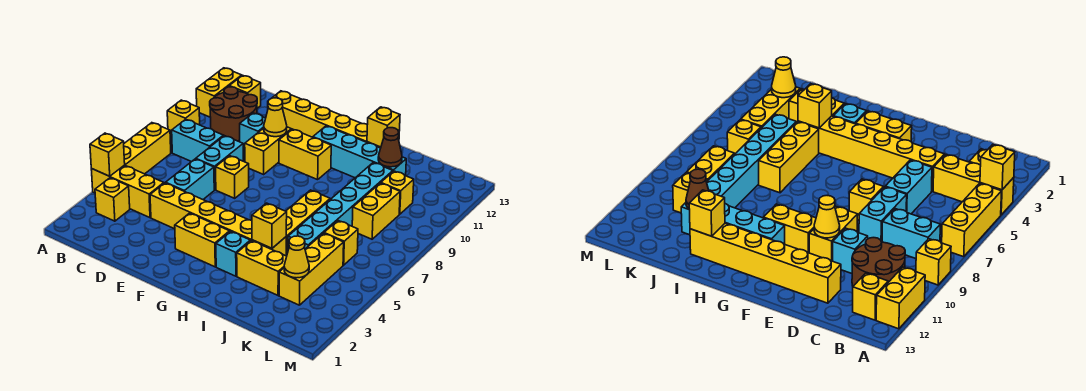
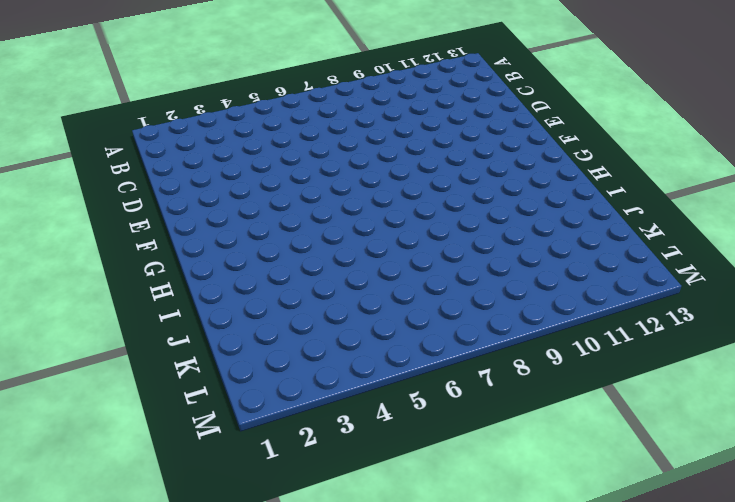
none -> yellow brick A4:C4 level 1
none -> yellow brick A5:A7 level 1
none -> yellow brick A9 level 1
none -> yellow brick A11:A12 level 1

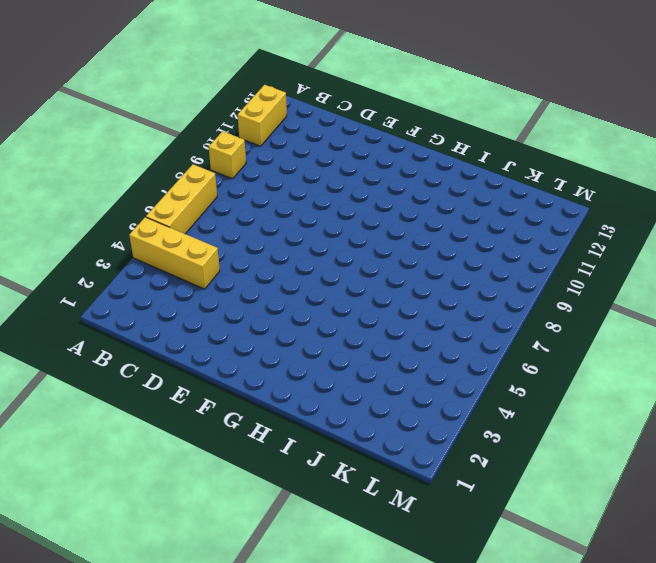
none -> yellow brick B3 level 1
none -> cyan brick B8:C8 level 1
none -> brown round brick B10:C11 level 1
none -> yellow brick B12 level 1

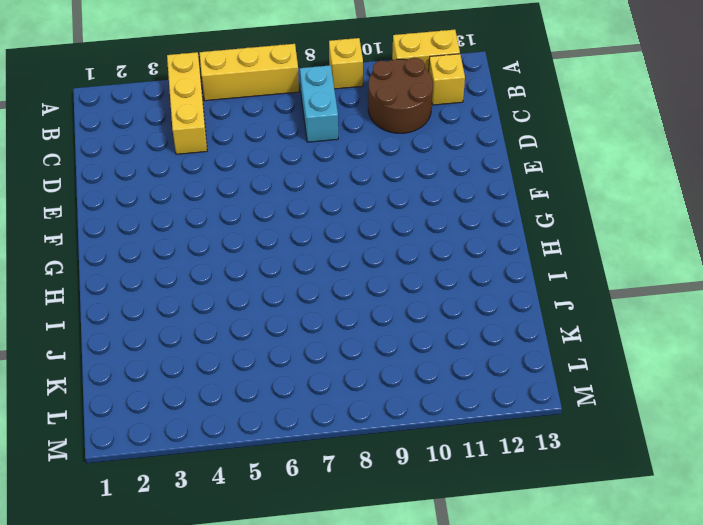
none -> yellow brick B3 level 1
none -> yellow brick D4:I4 level 1
none -> cyan brick D5:D6 level 1
none -> cyan brick D7:D8 level 1

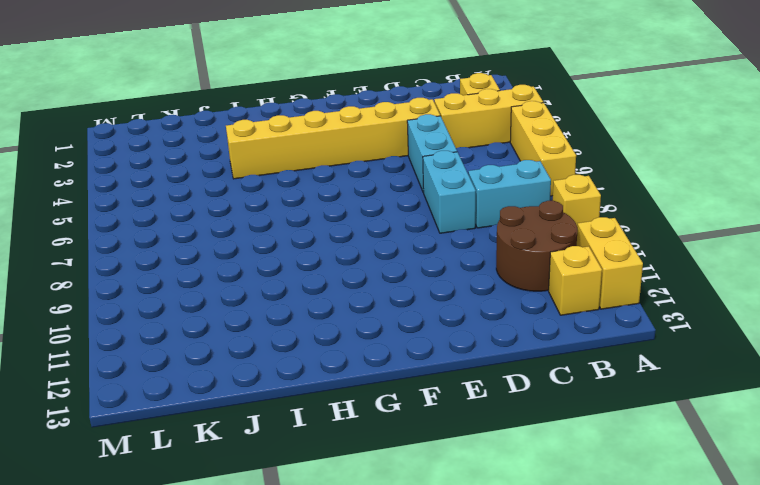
none -> cyan brick D10 level 1
none -> yellow brick D12:I12 level 1
none -> yellow brick E7 level 1
none -> yellow brick E9:E10 level 1

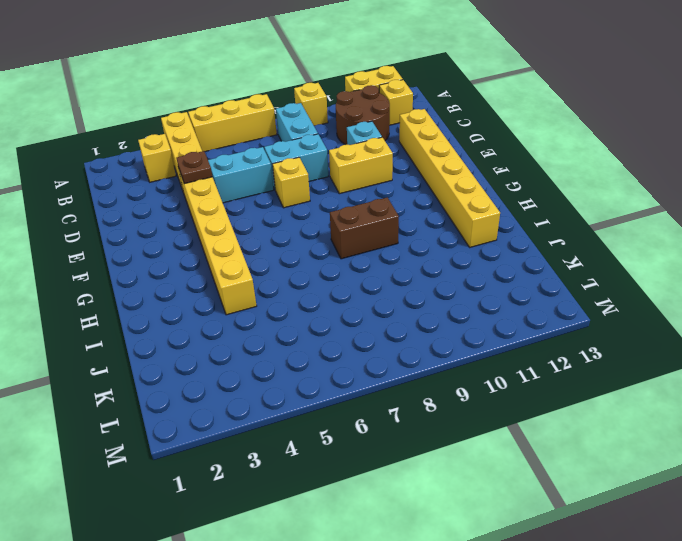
brown plate D4 level 2 -> none
brown brick H8:H9 level 1 -> none
none -> yellow brick F3:G3 level 1
none -> yellow brick F10:G10 level 1
none -> cyan brick G11:J11 level 1
none -> cyan brick H3 level 1

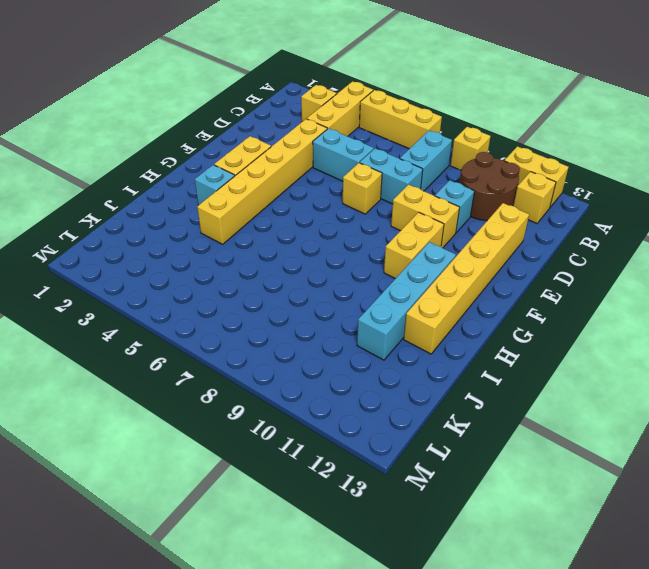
none -> yellow brick I3:J3 level 1
none -> yellow brick I5:I7 level 1
none -> cyan brick J5:J10 level 1
none -> yellow brick K3:K5 level 1

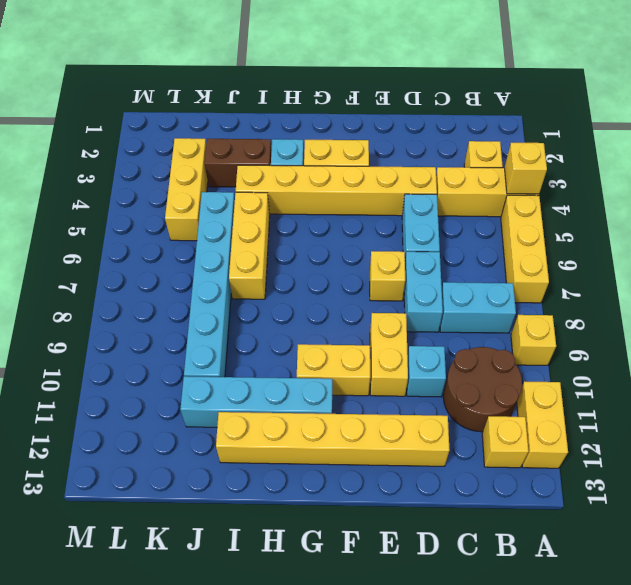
brown brick I3:J3 level 1 -> yellow brick I3:J3 level 1
none -> yellow brick K6 level 1
none -> yellow brick K8:K9 level 1
none -> yellow brick K10 level 1
none -> yellow cone E10 level 2

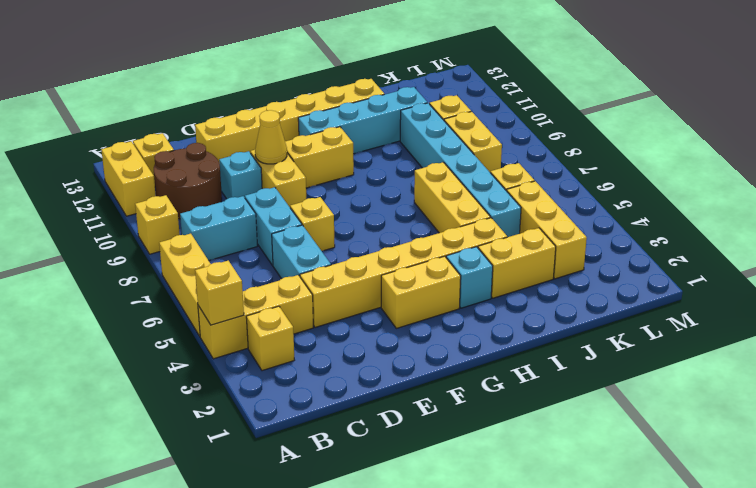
none -> yellow brick I4 level 2
none -> yellow brick I12 level 2
none -> brown cone J11 level 2
none -> yellow cone K3 level 2

